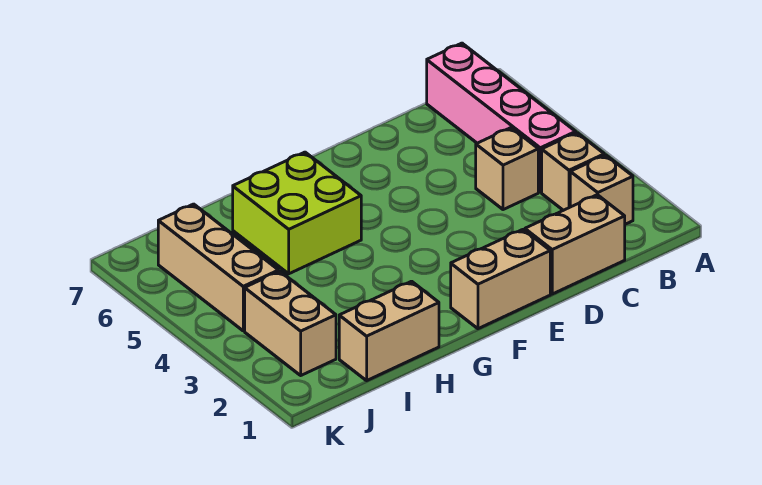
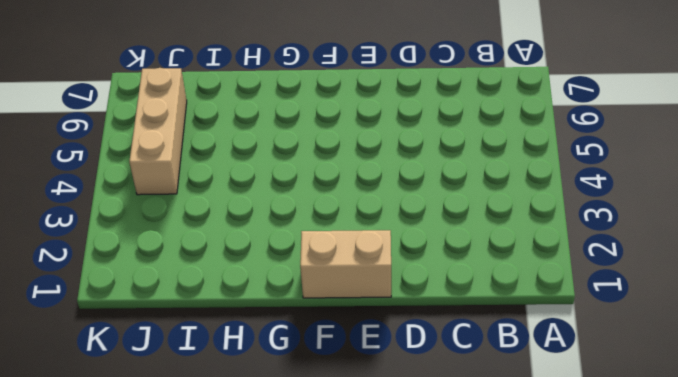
none -> tan brick B2 level 1
none -> tan brick B3 level 1

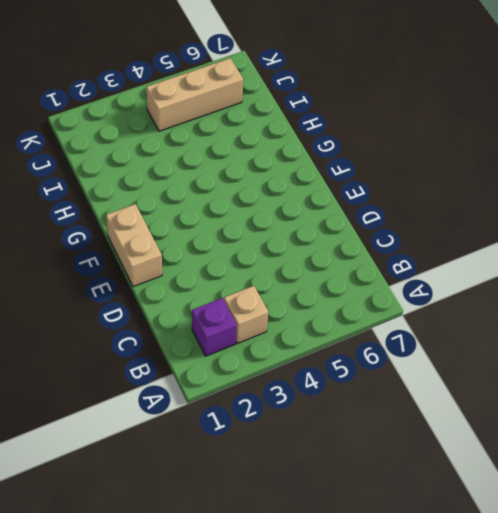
purple brick B2 level 1 -> tan brick B2 level 1
none -> pink brick B4:B7 level 1
none -> tan brick C1:D1 level 1

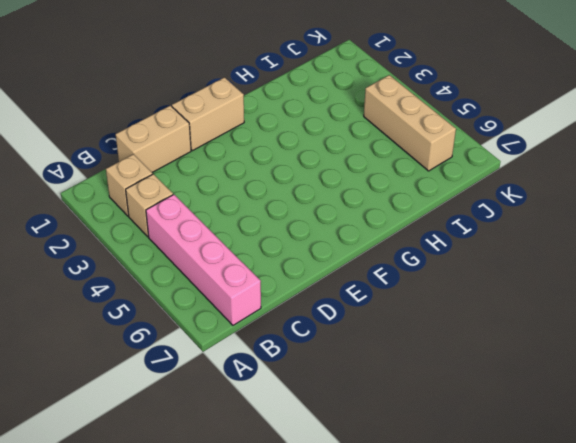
none -> tan brick C4 level 1
none -> lime brick G5:H6 level 1

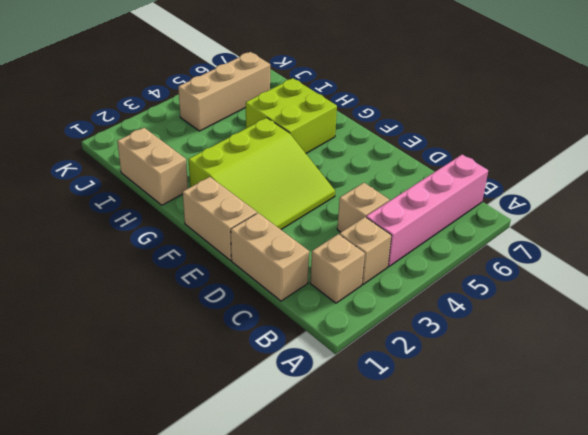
lime slope E2:G4 level 1 top G -> none
none -> tan brick J2:J3 level 1

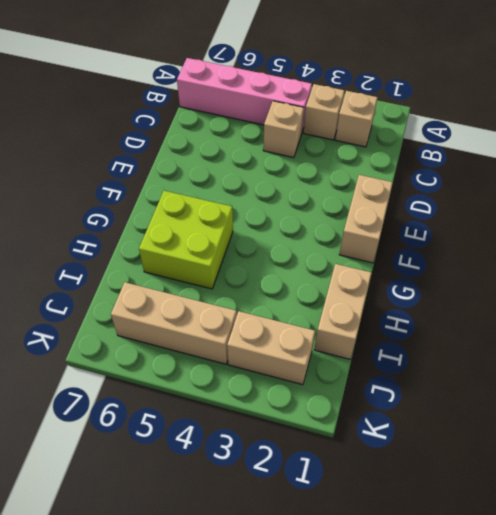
none -> tan brick C1:D1 level 1

